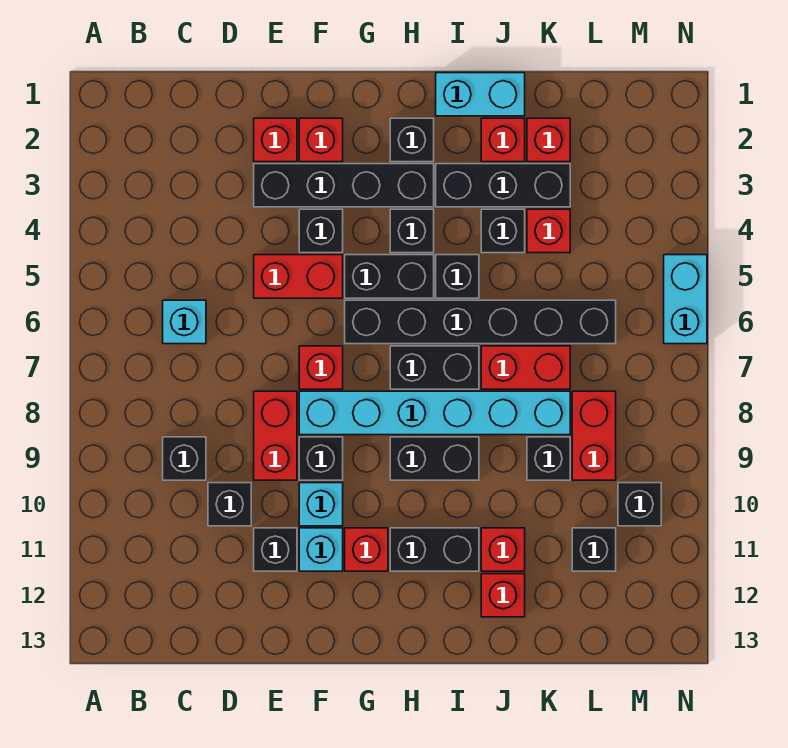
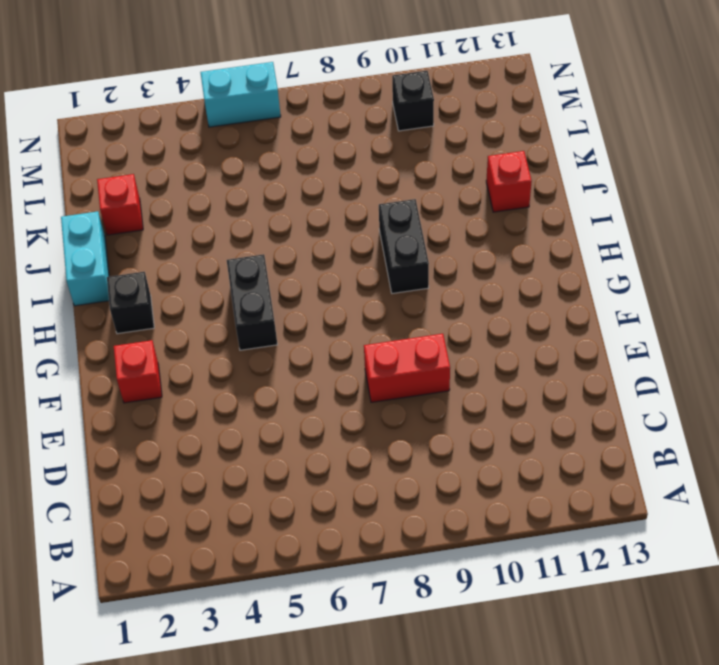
none -> cyan brick C6 level 1
none -> black brick C9 level 1
none -> black brick D10 level 1
none -> red brick E2 level 1

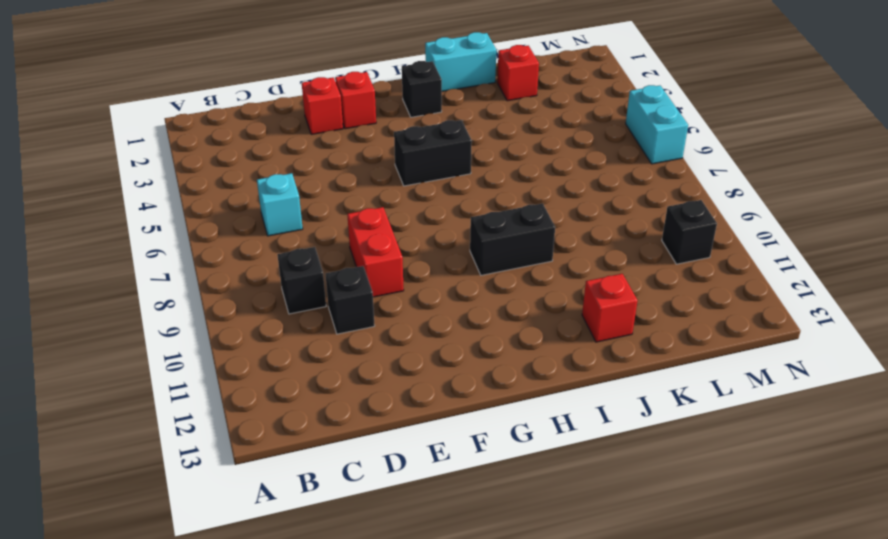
none -> black brick E3:H3 level 1
none -> red brick E5:F5 level 1
none -> black brick E11 level 1
none -> black brick F4 level 1

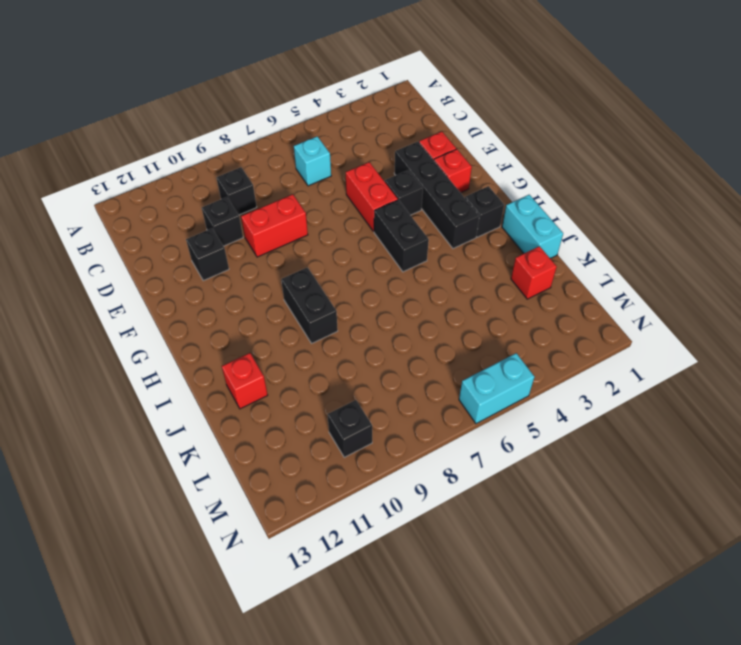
none -> red brick F7 level 1
none -> cyan brick F8:K8 level 1
none -> black brick F9 level 1
none -> cyan brick F10 level 1

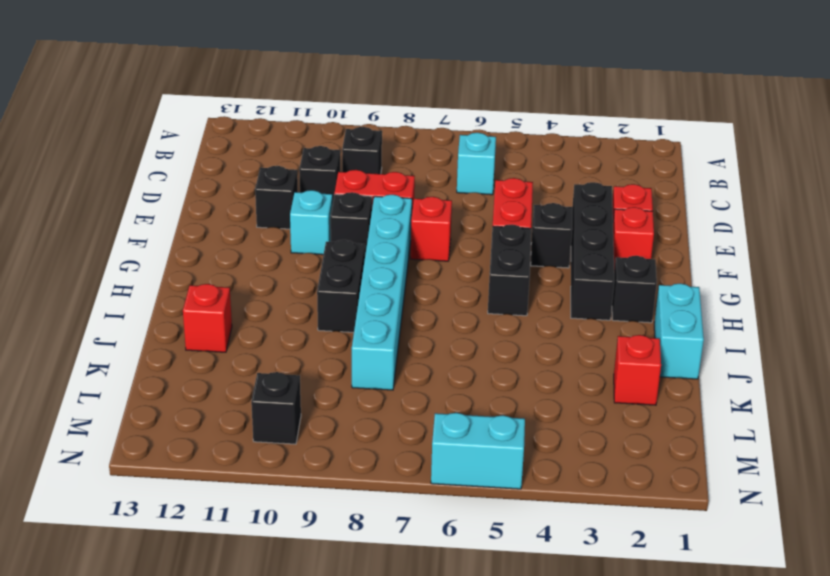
none -> cyan brick F11 level 1
none -> black brick G6:L6 level 1
none -> red brick G11 level 1
none -> black brick H4 level 1

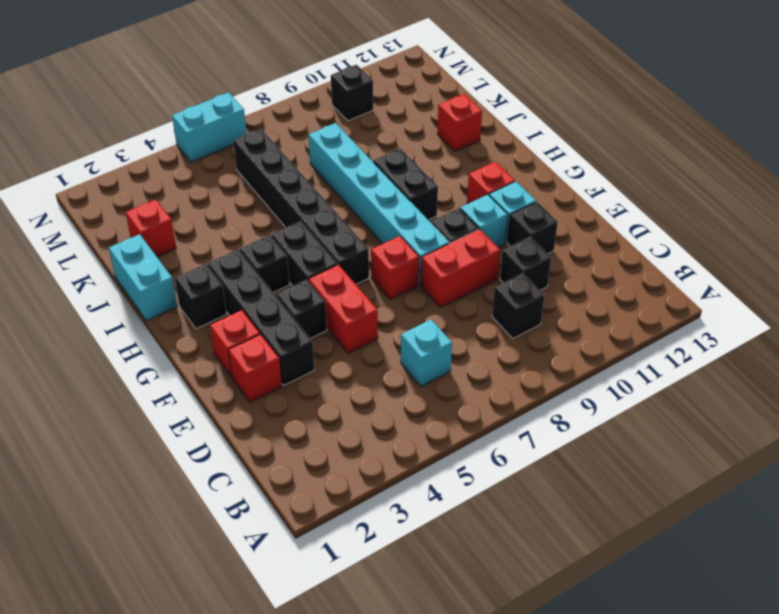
none -> black brick H7:I7 level 1
none -> black brick H11:I11 level 1
none -> black brick I3:K3 level 1
none -> black brick I5 level 1

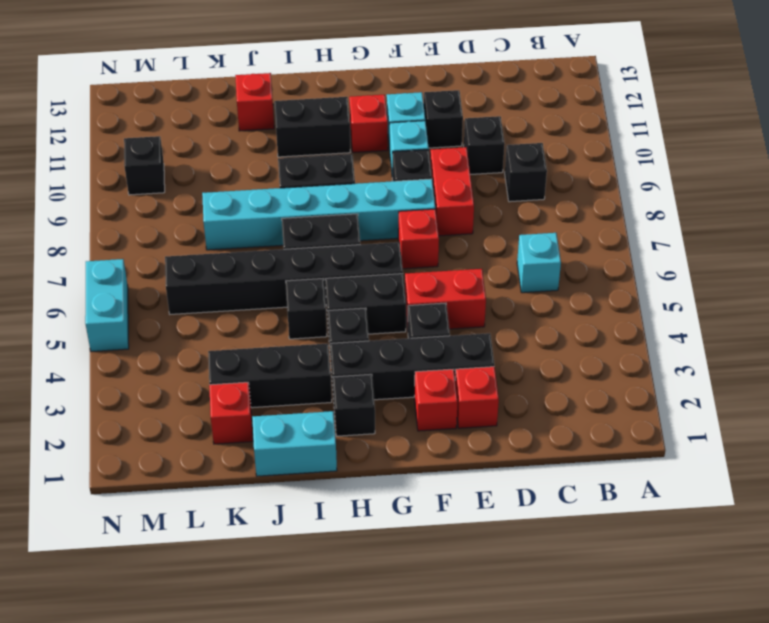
none -> red brick J2 level 1
none -> black brick J4 level 1
none -> red brick J7:K7 level 1
none -> red brick J11 level 1

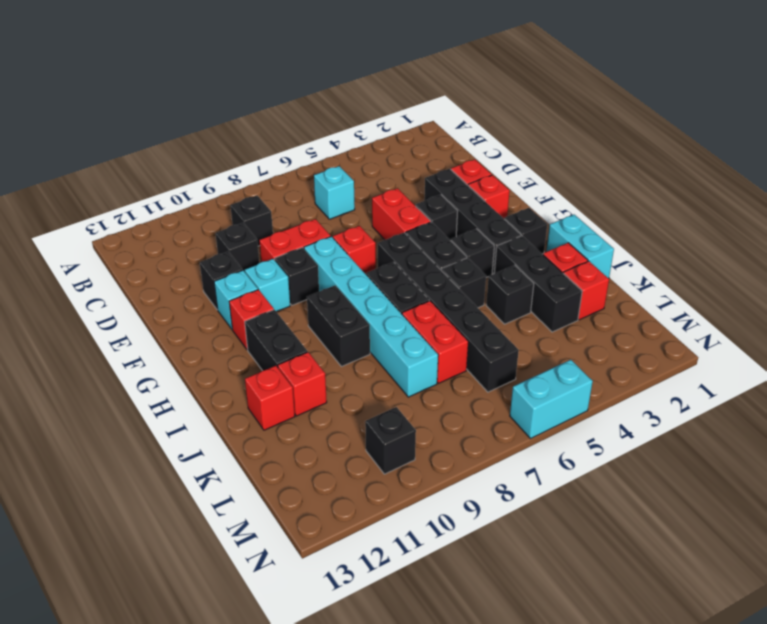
none -> red brick K4 level 1
none -> black brick K9 level 1
none -> red brick L8:L9 level 1
none -> black brick L11 level 1

